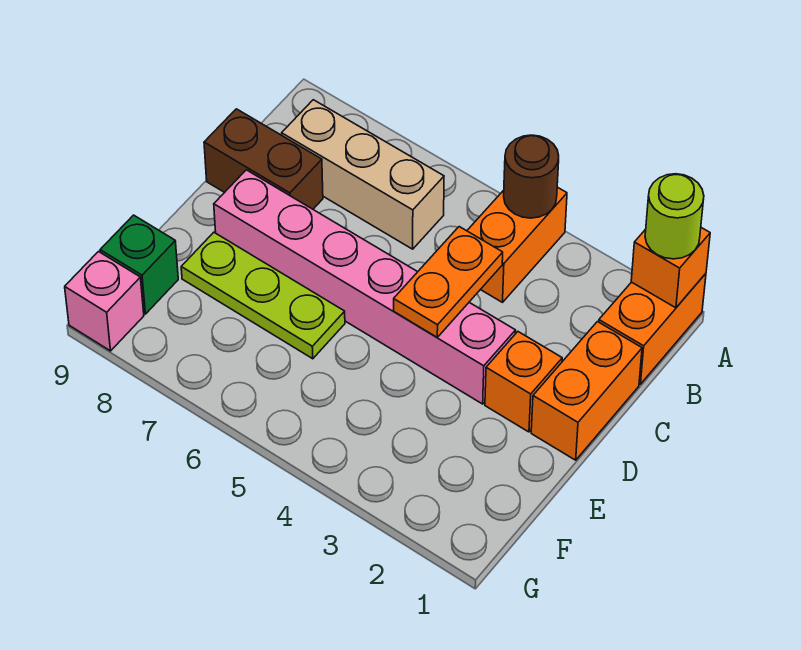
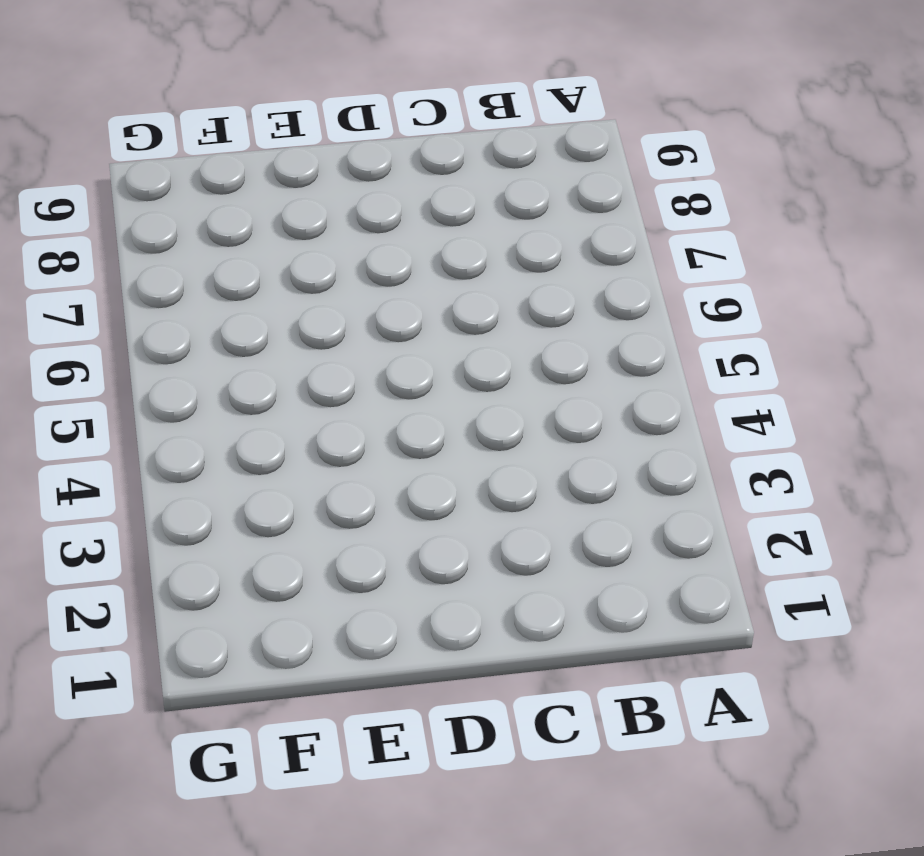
none -> orange brick A1:B1 level 1
none -> orange brick A4:B4 level 1
none -> tan brick B6:B8 level 1

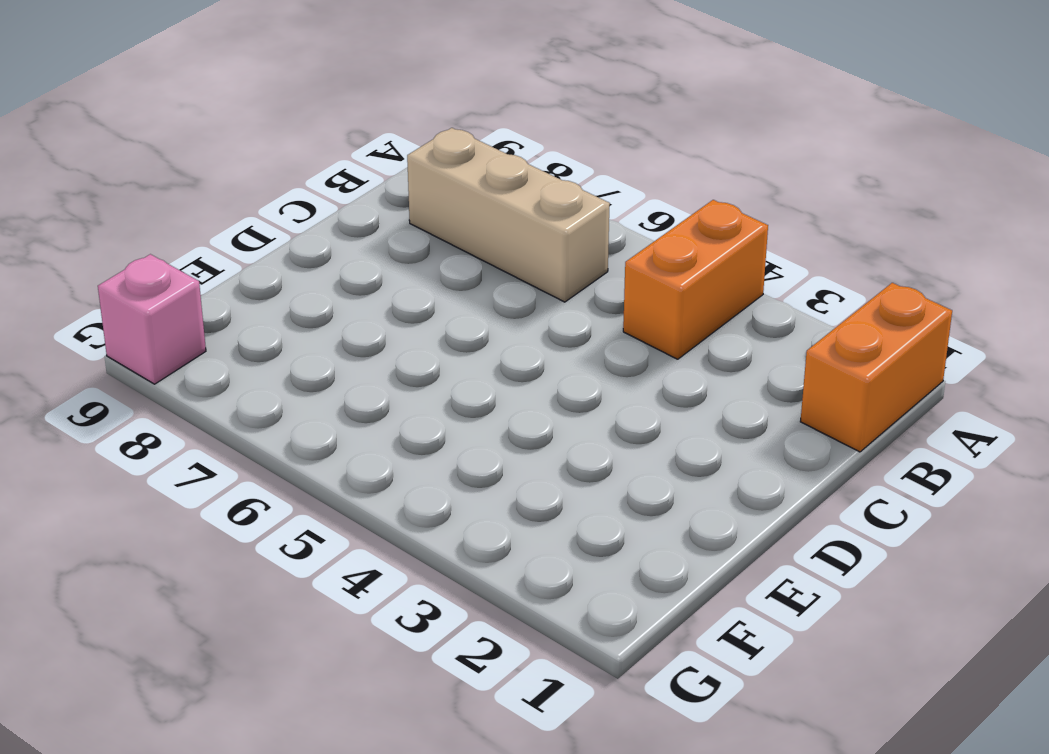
none -> orange brick C1:D1 level 1
none -> brown brick C8:C9 level 1
none -> orange brick D2 level 1

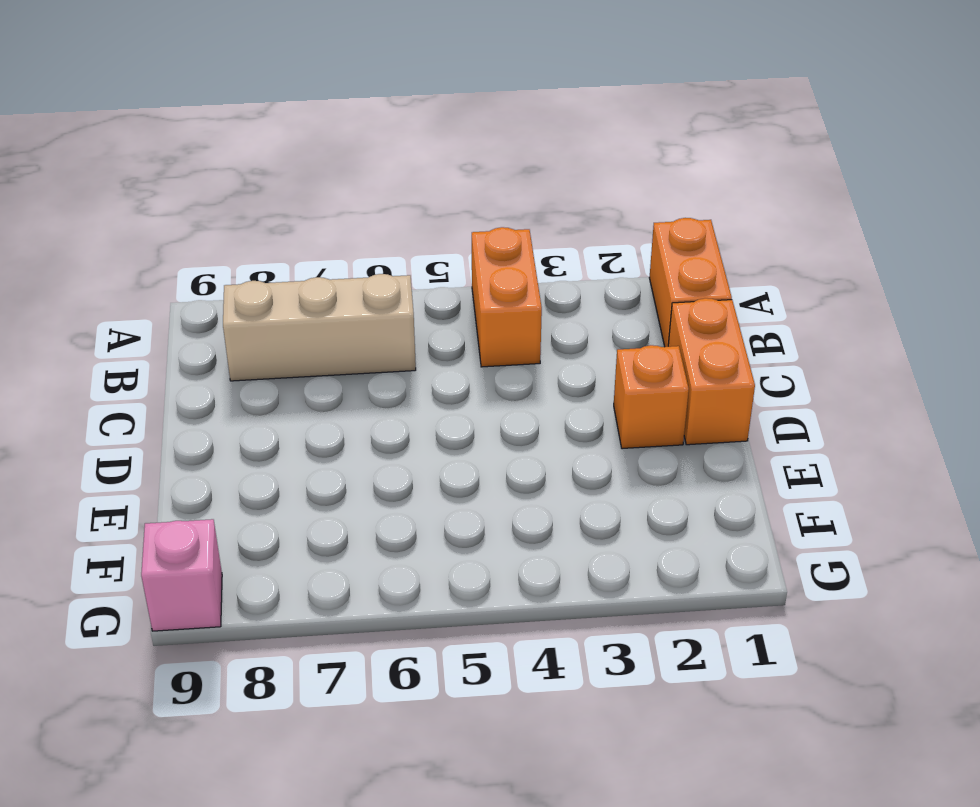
none -> brown brick C8:C9 level 1
none -> pink brick D3:D8 level 1
none -> lime plate E6:E8 level 1

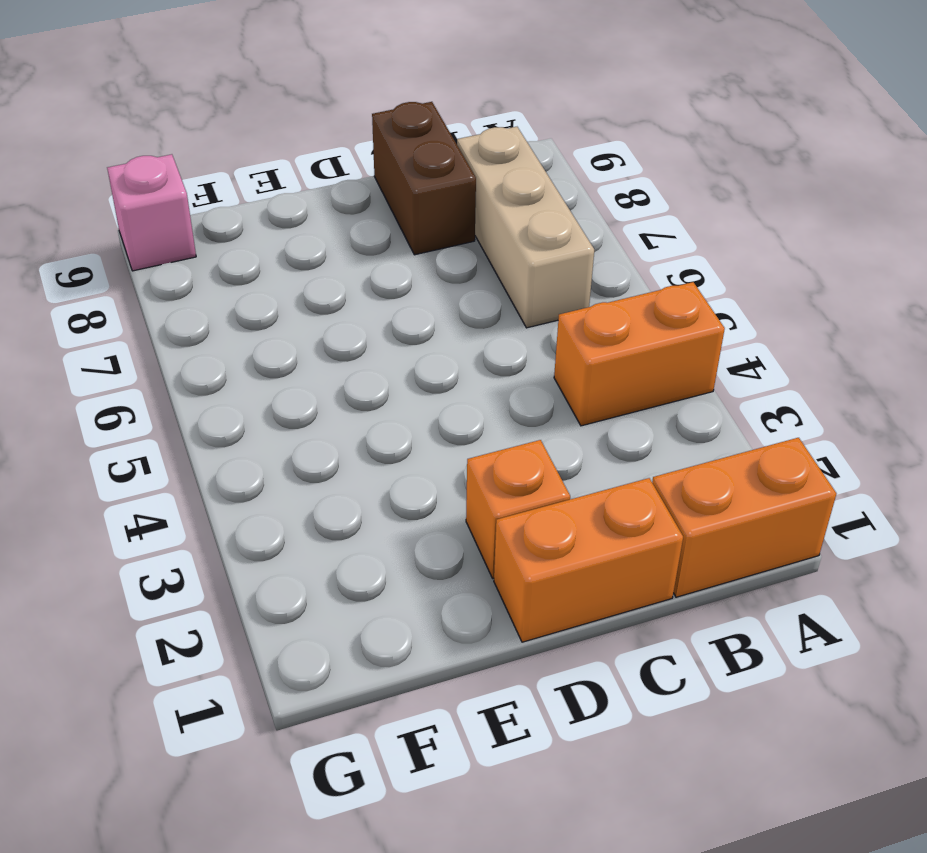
none -> pink brick D3:D8 level 1
none -> lime plate E6:E8 level 1
none -> green brick F9 level 1

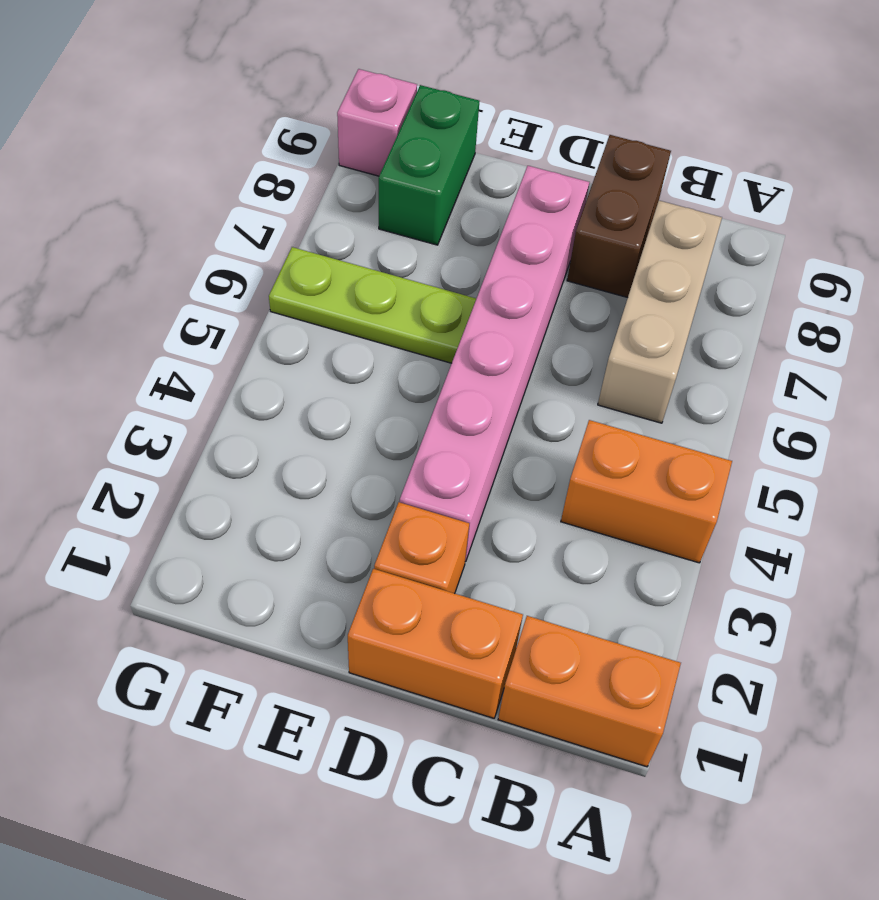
lime plate E6:G6 level 1 -> lime plate E6:E8 level 1
green brick F8:F9 level 1 -> green brick F9 level 1
none -> orange brick A1 level 2
none -> brown round brick A4 level 2
none -> orange plate C4:D4 level 2

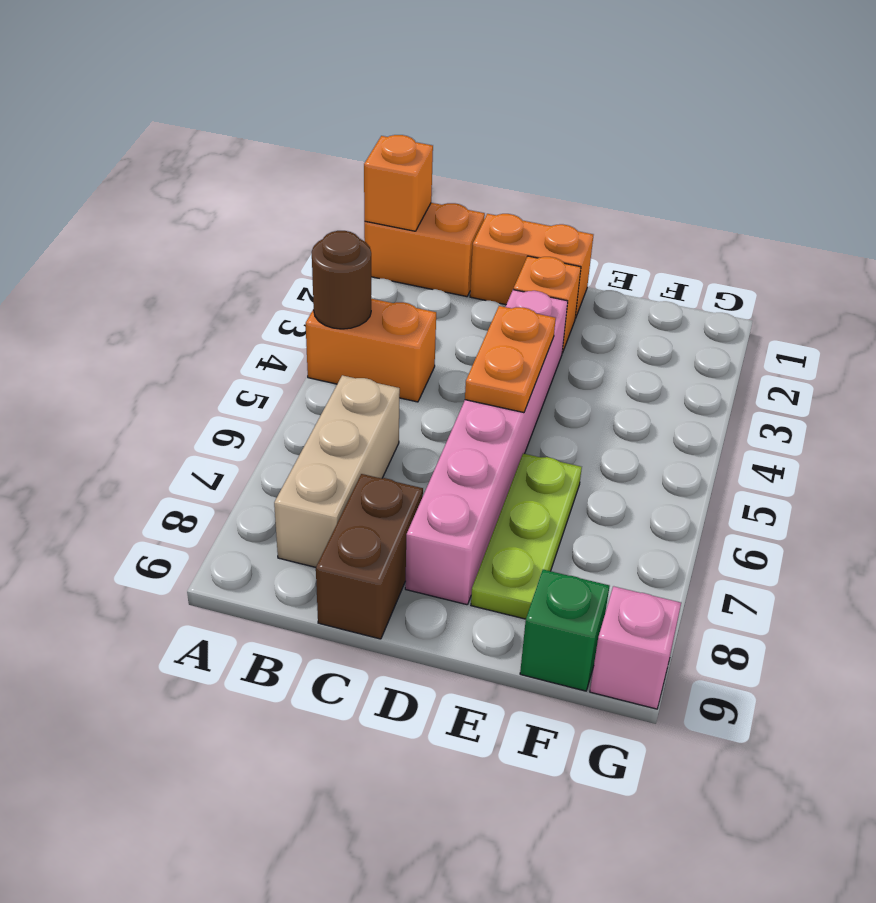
orange plate D4:D5 level 2 -> orange plate C4:D4 level 2
none -> lime round brick A1 level 3

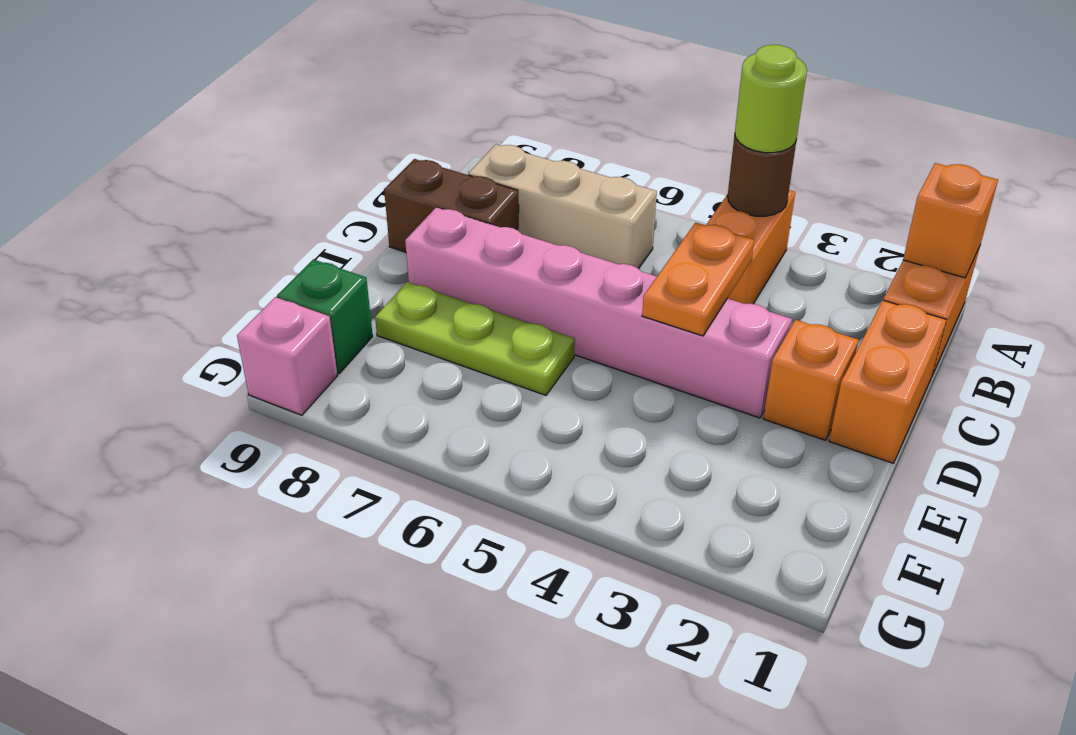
lime round brick A4 level 3 -> lime round brick A1 level 3

